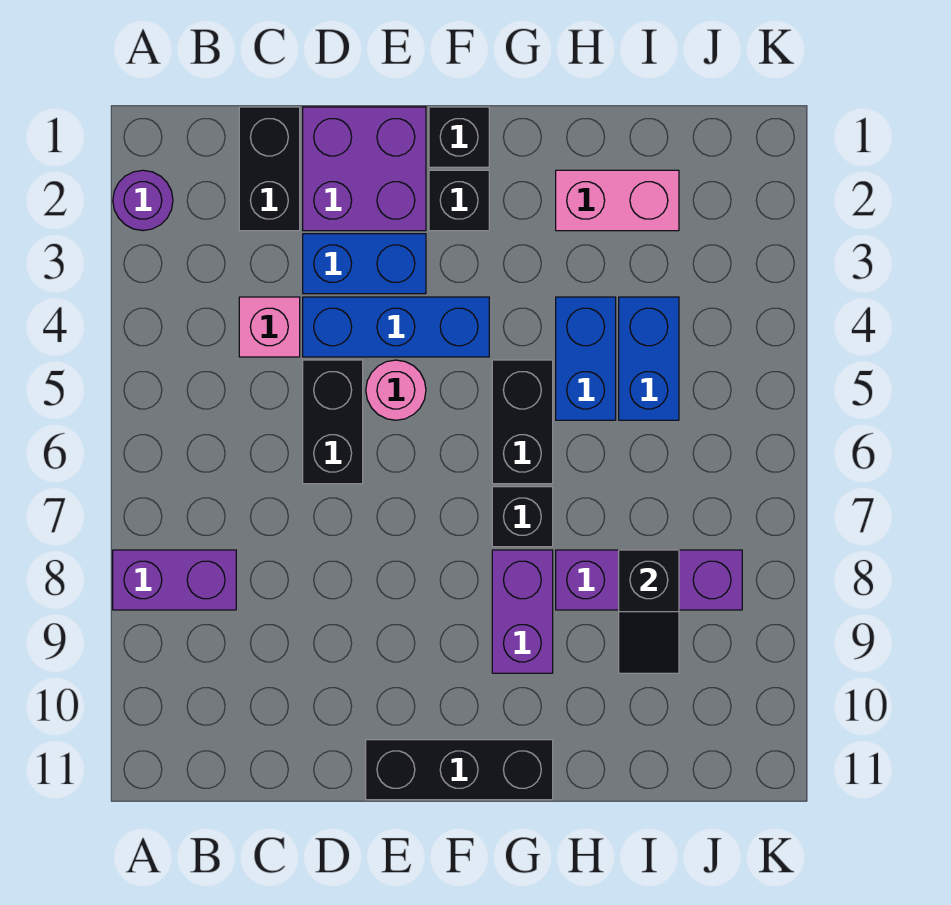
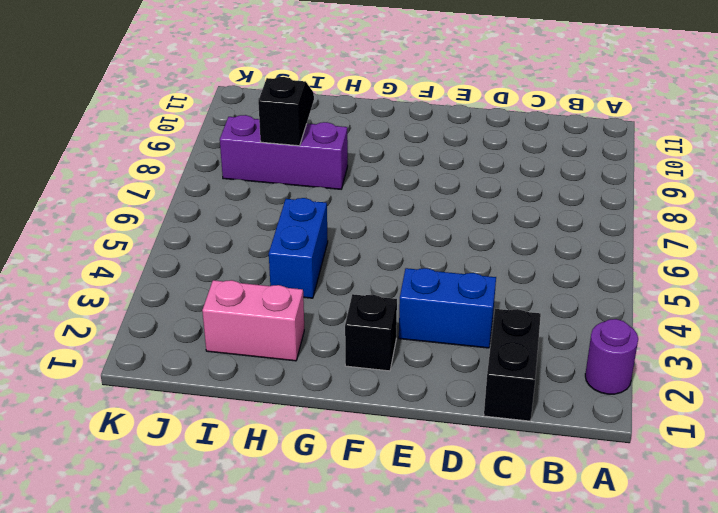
none -> purple brick A8:B8 level 1
none -> pink brick C4 level 1
none -> purple brick D1:E2 level 1

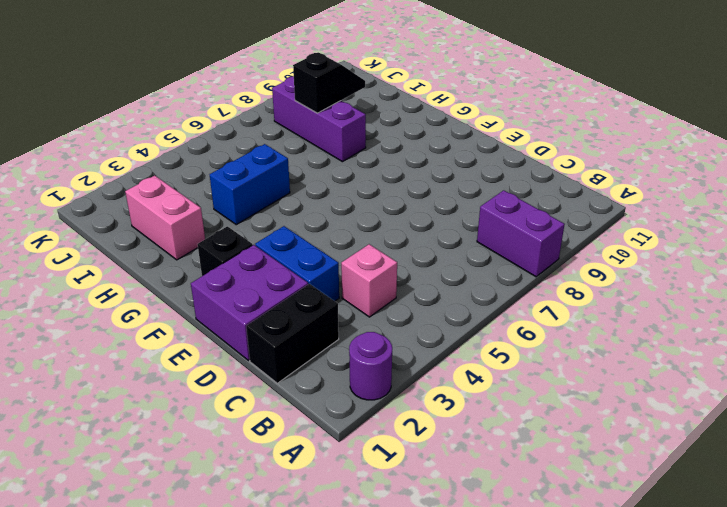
none -> blue brick D4:F4 level 1
none -> black brick D5:D6 level 1
none -> pink round brick E5 level 1

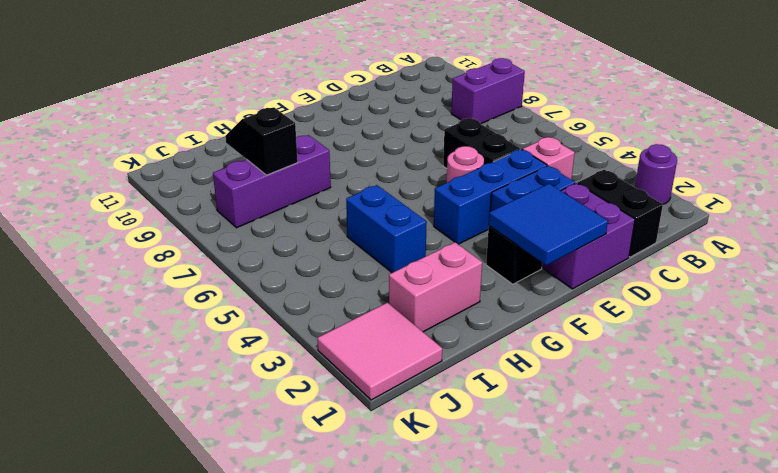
blue tile E1:F2 level 2 -> none
pink tile J1:K2 level 1 -> none
none -> black brick E11:G11 level 1
none -> black brick F1 level 1
none -> black brick G5:G6 level 1

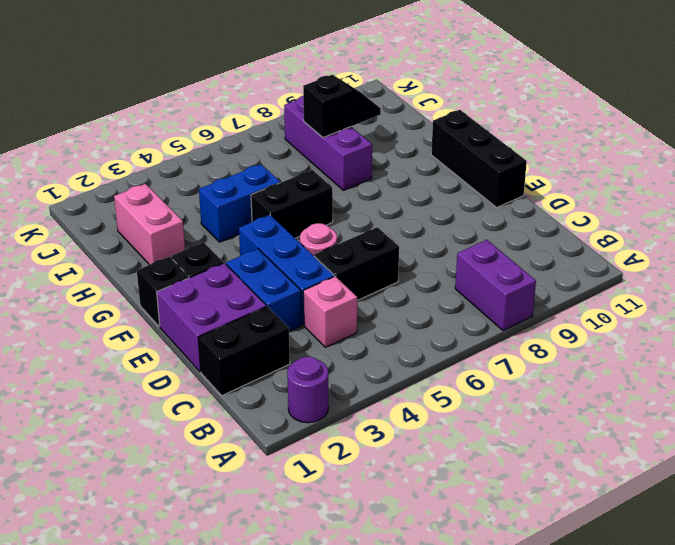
none -> black brick G7 level 1
none -> purple brick G8:G9 level 1
none -> blue brick I4:I5 level 1

